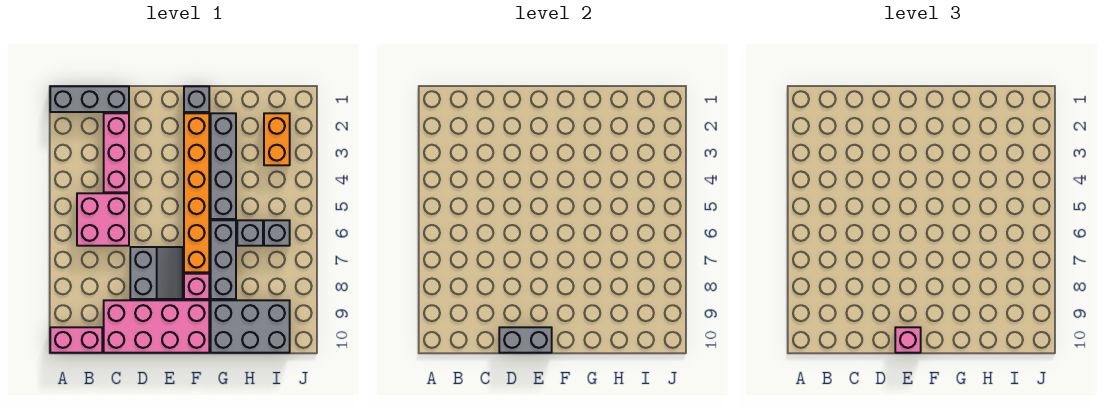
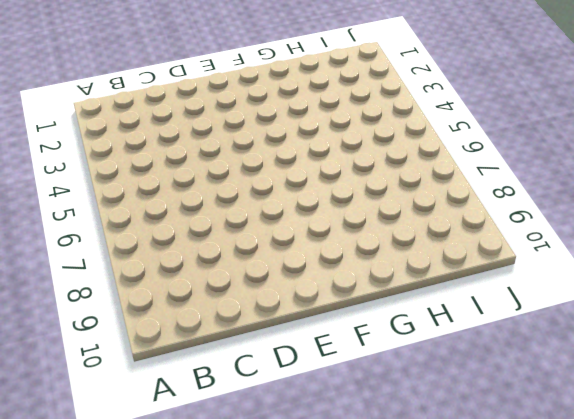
none -> grey brick A1:C1 level 1
none -> pink brick A10:B10 level 1
none -> pink brick B5:C6 level 1

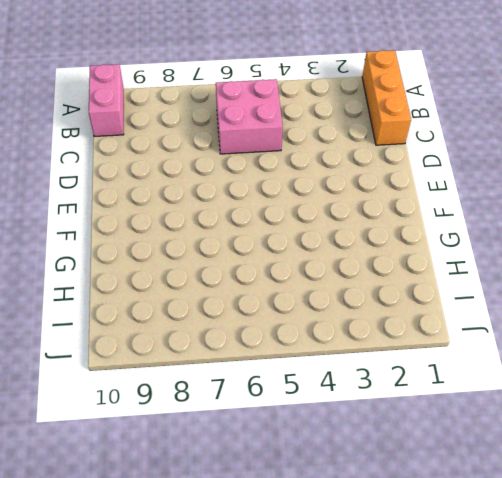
orange brick A1:C1 level 1 -> grey brick A1:C1 level 1
none -> pink brick C2:C4 level 1
none -> pink brick C9:F10 level 1
none -> grey slope D7:E8 level 1 top D

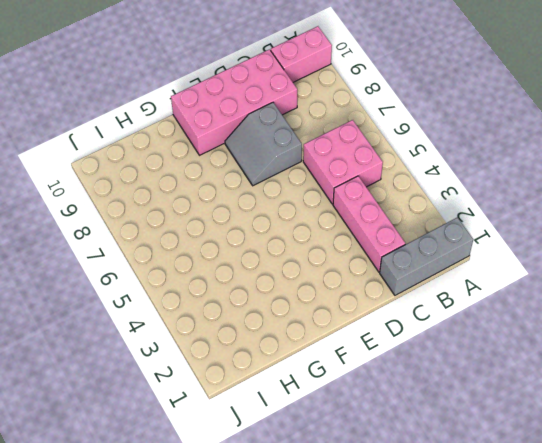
none -> grey brick F1 level 1
none -> orange brick F2:F7 level 1
none -> pink brick F8 level 1

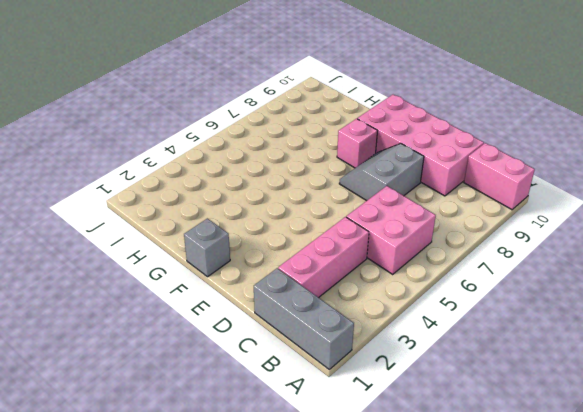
none -> orange brick F2:F7 level 1
none -> grey brick G2:G5 level 1
none -> grey brick G6:G8 level 1

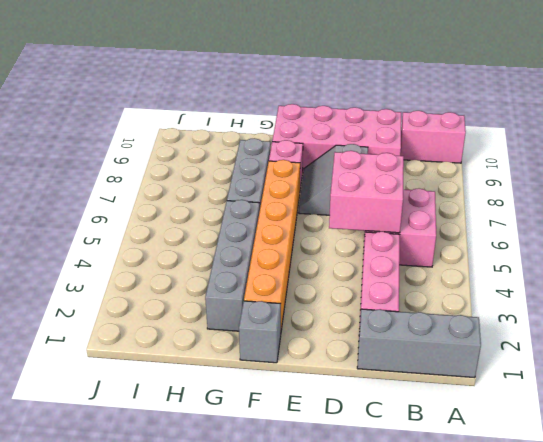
pink brick C5:D6 level 2 -> none
none -> grey brick G9:I10 level 1
none -> grey brick H6 level 1
none -> orange brick I2:I3 level 1

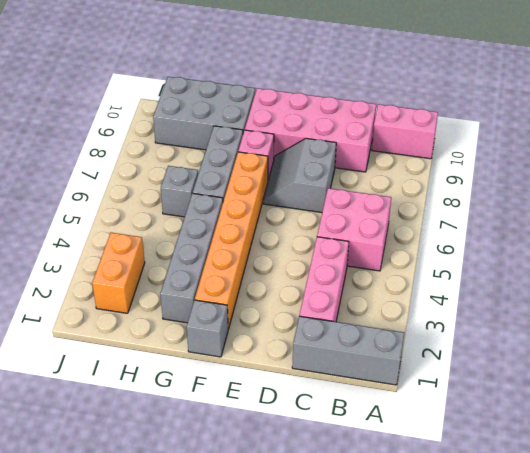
none -> grey brick I6 level 1
none -> grey brick D10:E10 level 2
none -> pink brick E10 level 3

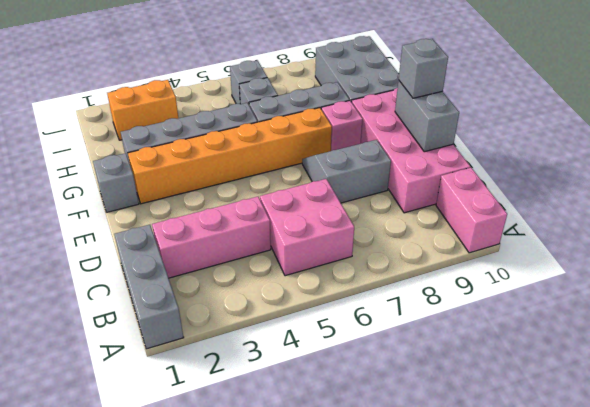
grey brick E10 level 3 -> pink brick E10 level 3

